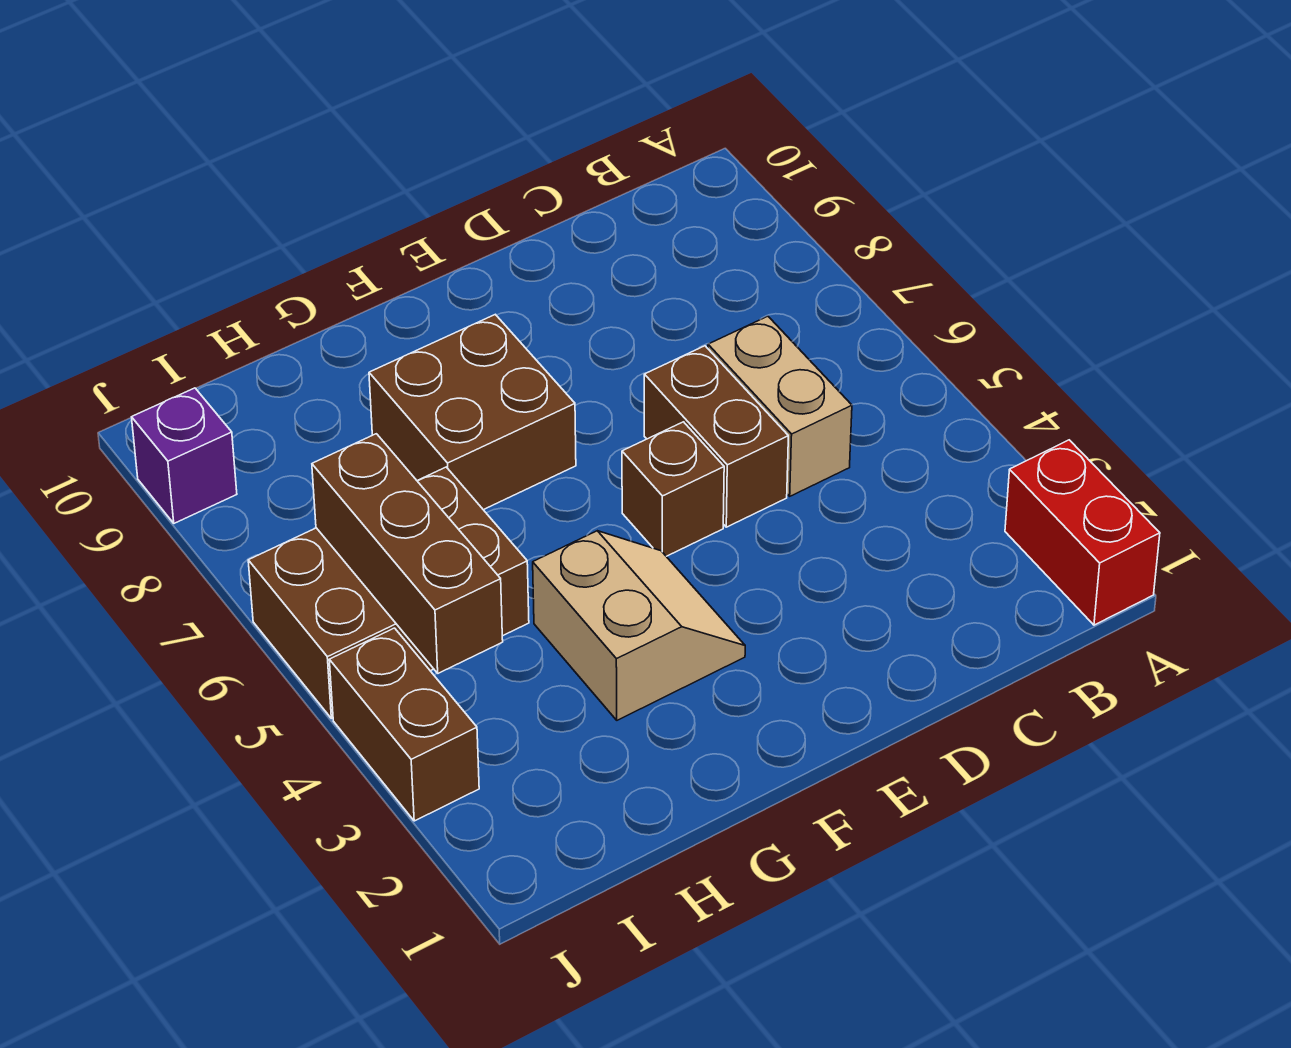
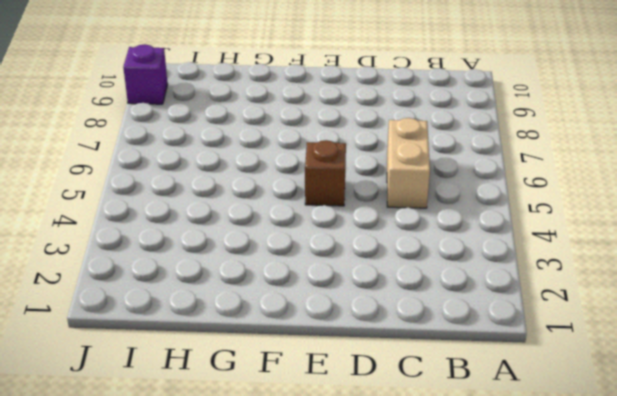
none -> red brick A1:A2 level 1
none -> brown brick D5:D6 level 1

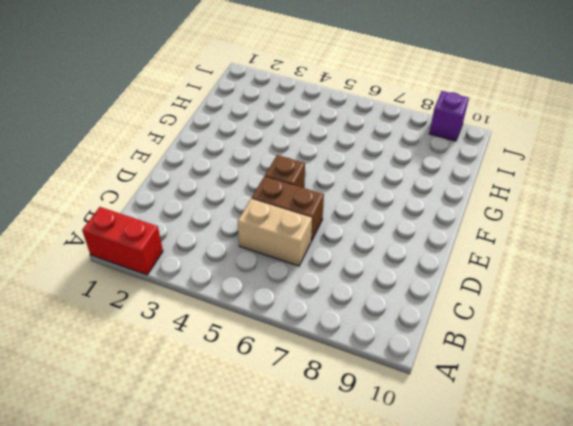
none -> tan slope F3:G4 level 1 top G
none -> brown brick F7:G8 level 1

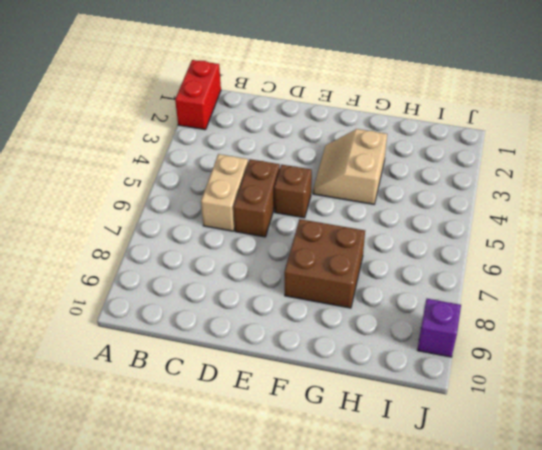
none -> brown brick H5:J6 level 1
none -> brown brick J3:J4 level 1

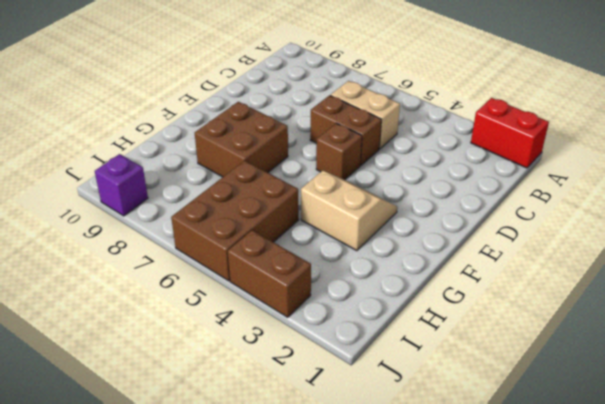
none -> brown brick I4:I6 level 2

